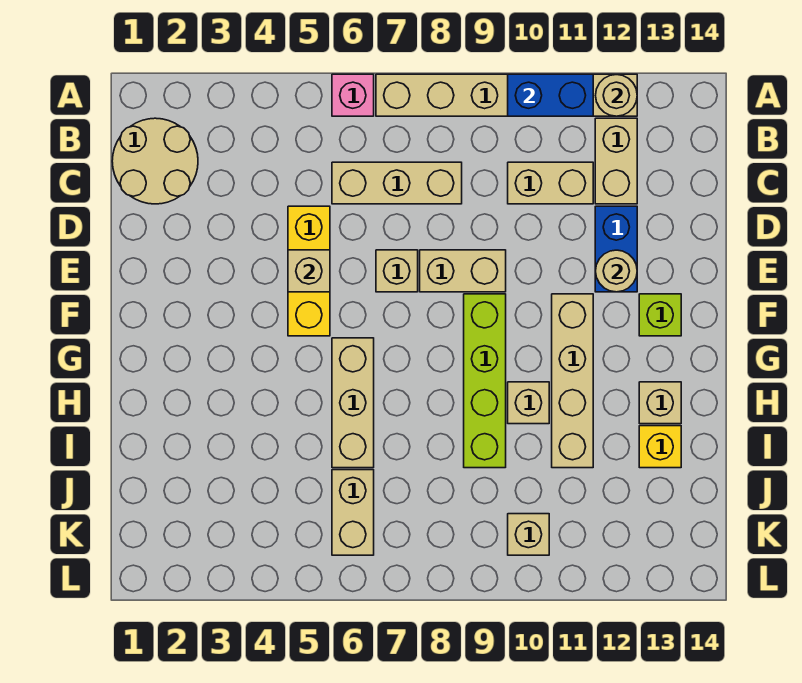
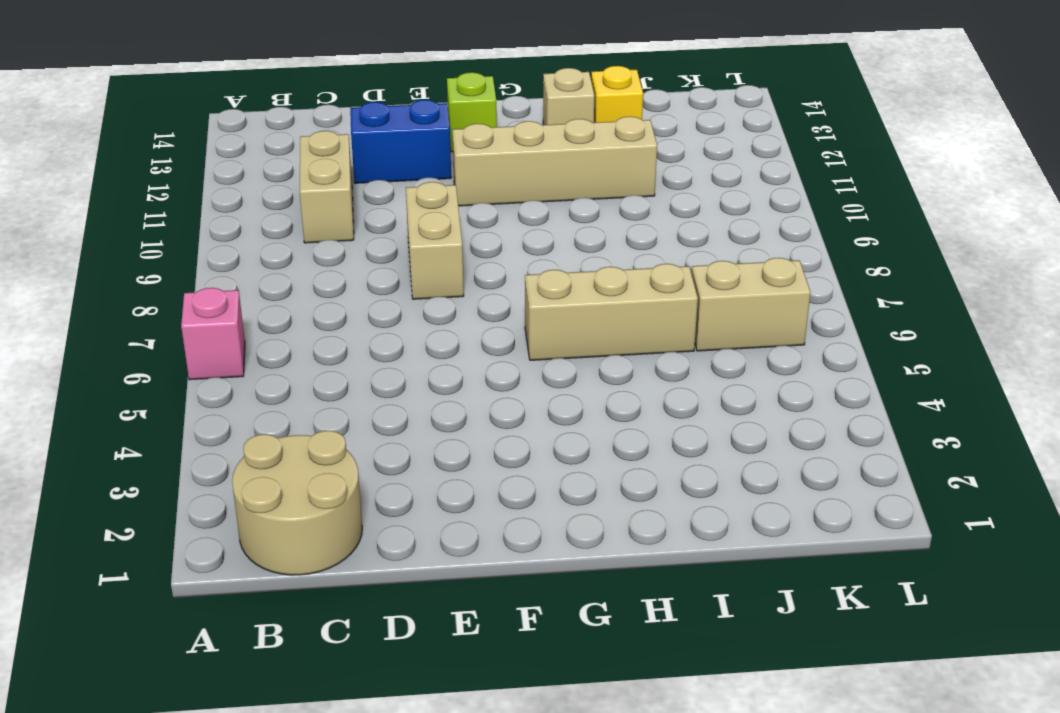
none -> tan brick A7:A12 level 1
none -> tan brick B12:C12 level 1
none -> tan brick C6:C8 level 1

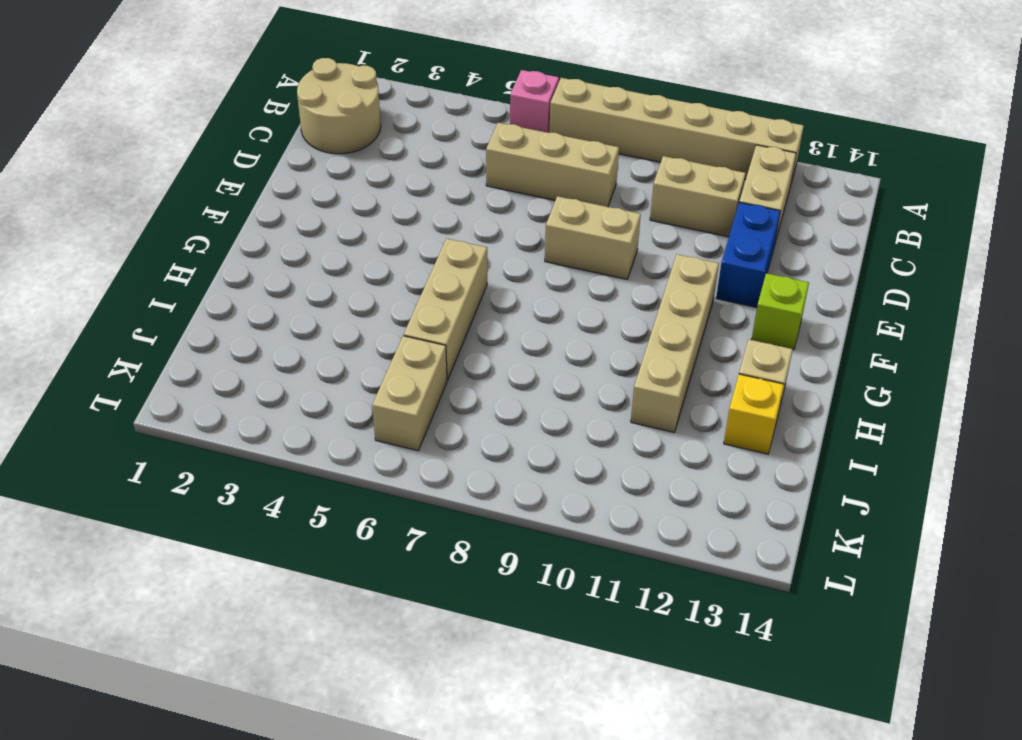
none -> yellow brick D5:F5 level 1
none -> tan brick E7 level 1
none -> lime brick F9:I9 level 1

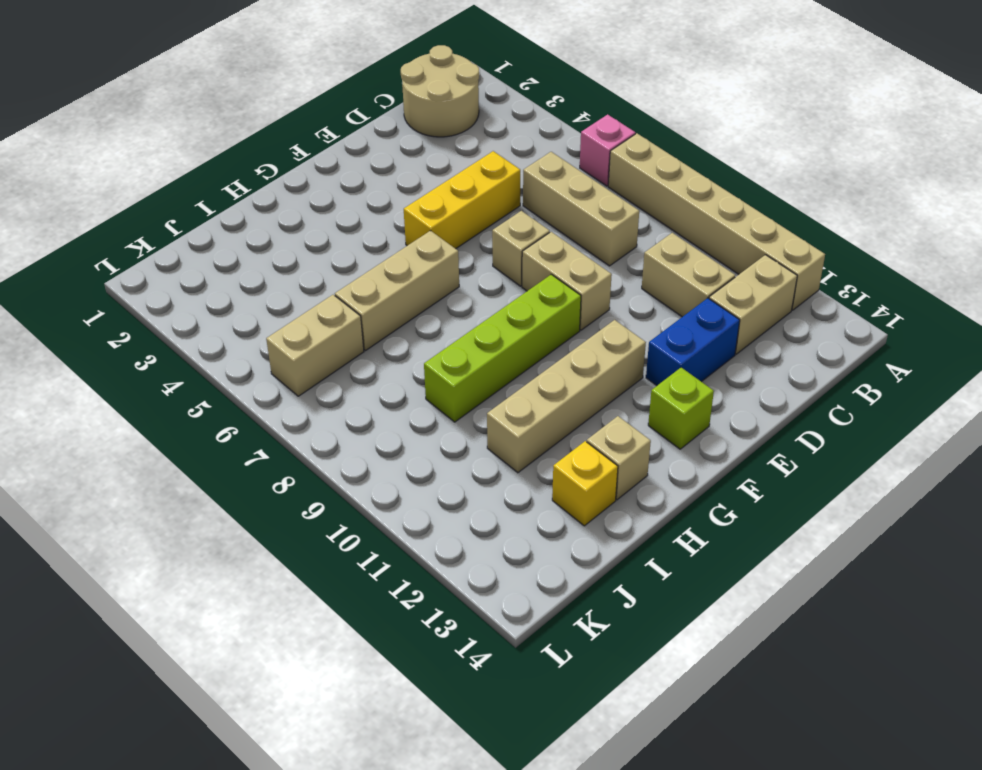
none -> tan brick H10 level 1
none -> tan brick K10 level 1
none -> blue brick A10:A11 level 2

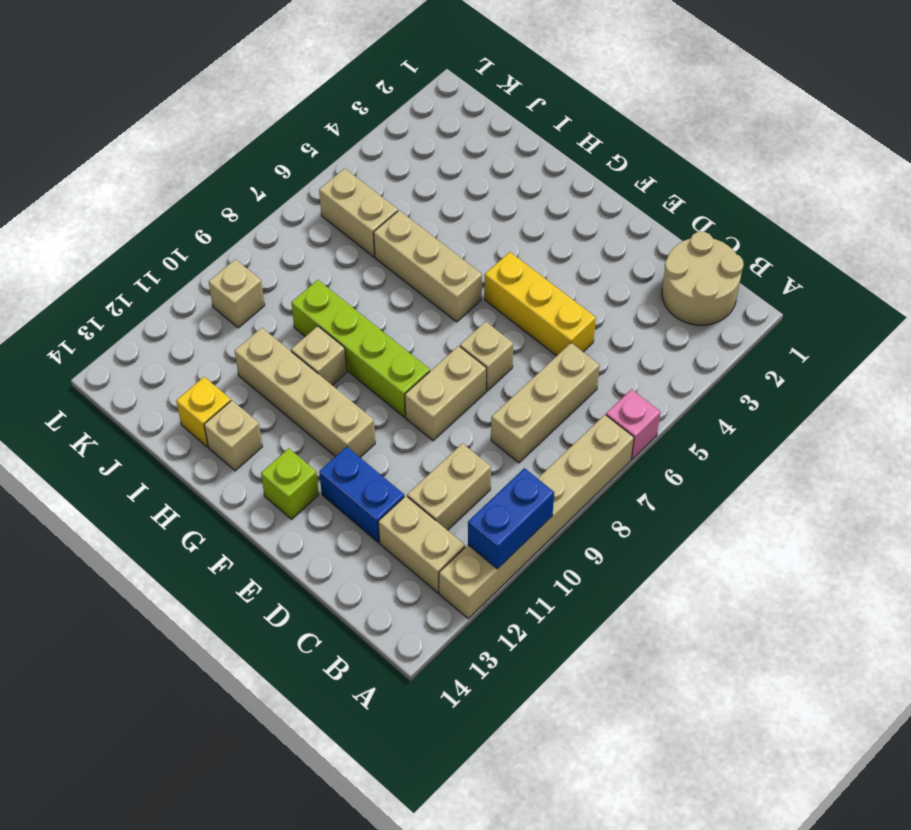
none -> tan round brick A12 level 2
none -> tan brick E5 level 2
none -> tan round brick E12 level 2

